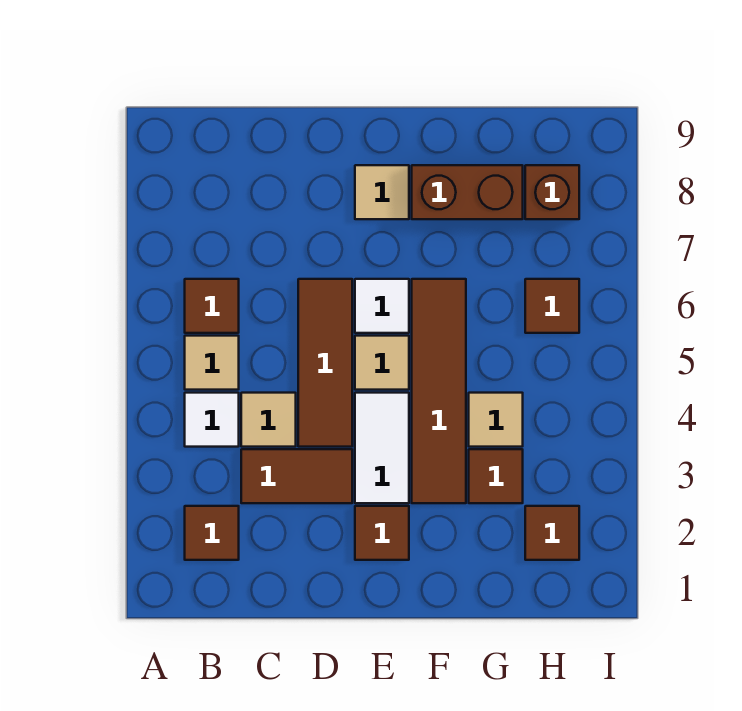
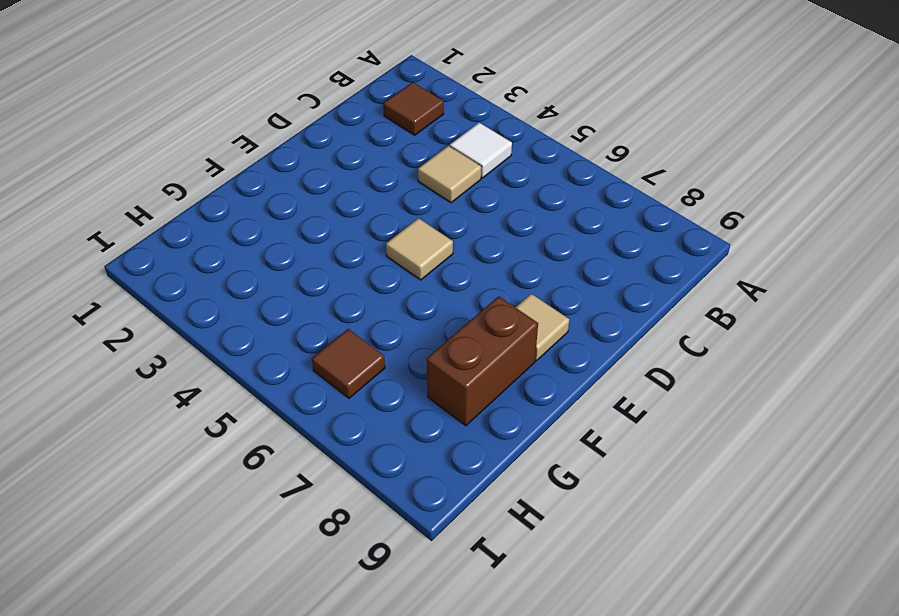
none -> tan tile B5 level 1
none -> brown tile B6 level 1
none -> brown tile C3:D3 level 1

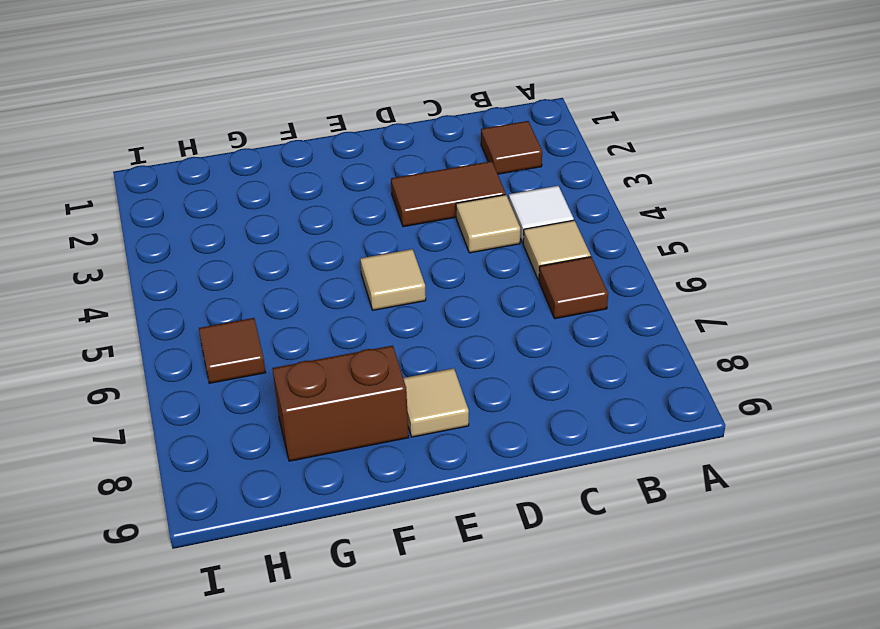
none -> brown tile D4:D6 level 1
none -> brown tile E2 level 1
none -> white tile E3:E4 level 1

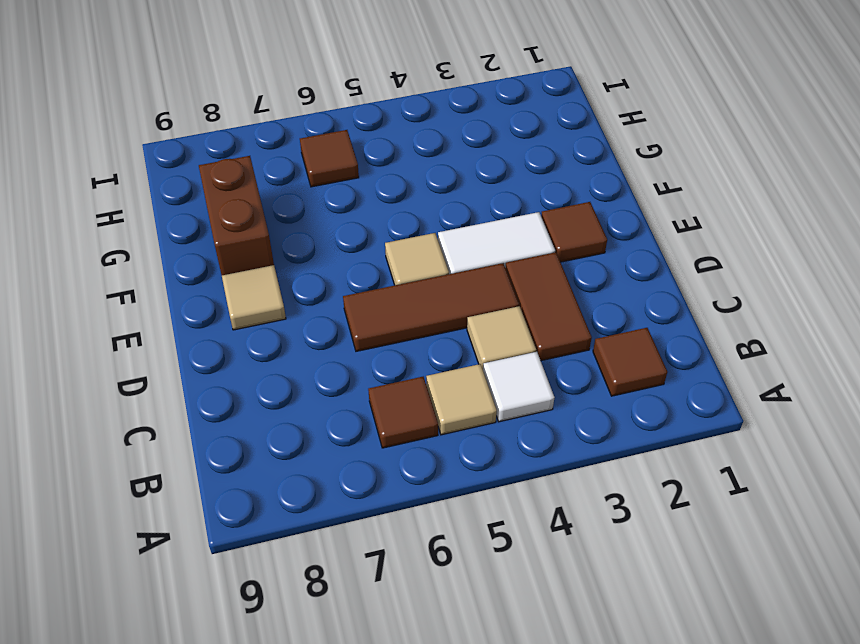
none -> white tile E6 level 1
none -> brown tile F3:F6 level 1
none -> brown tile G3 level 1

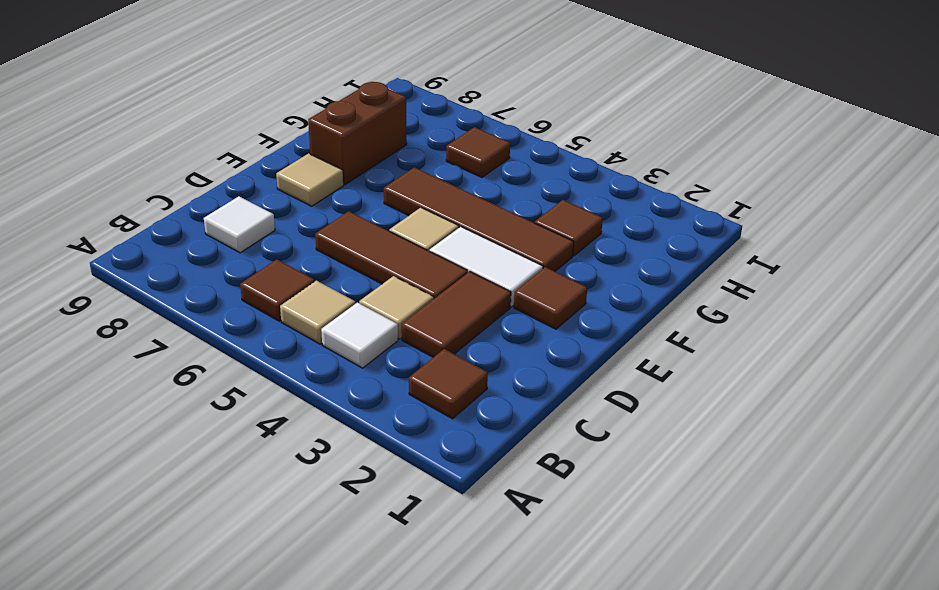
white tile C8 level 1 -> white tile E6 level 1
none -> tan tile G4 level 1
none -> brown tile H2 level 1
none -> brown brick H8 level 1

